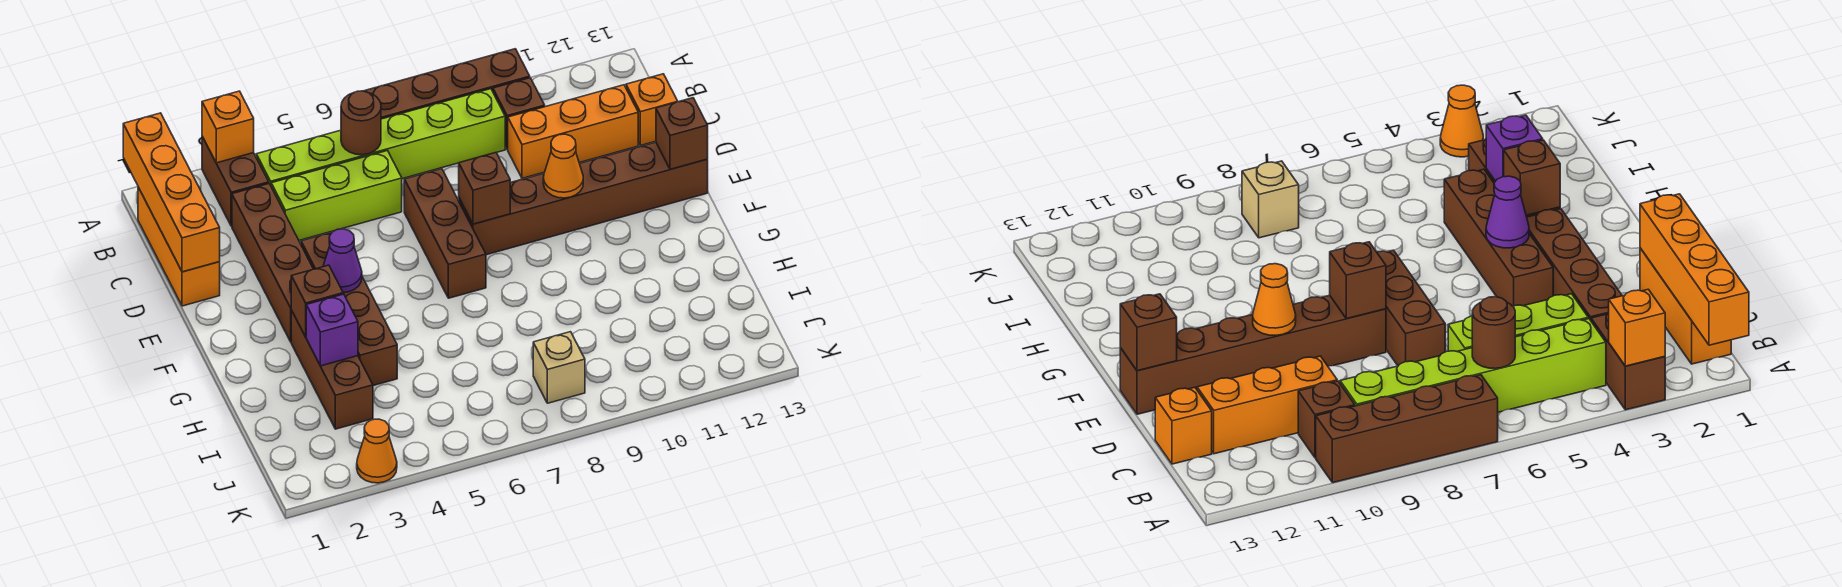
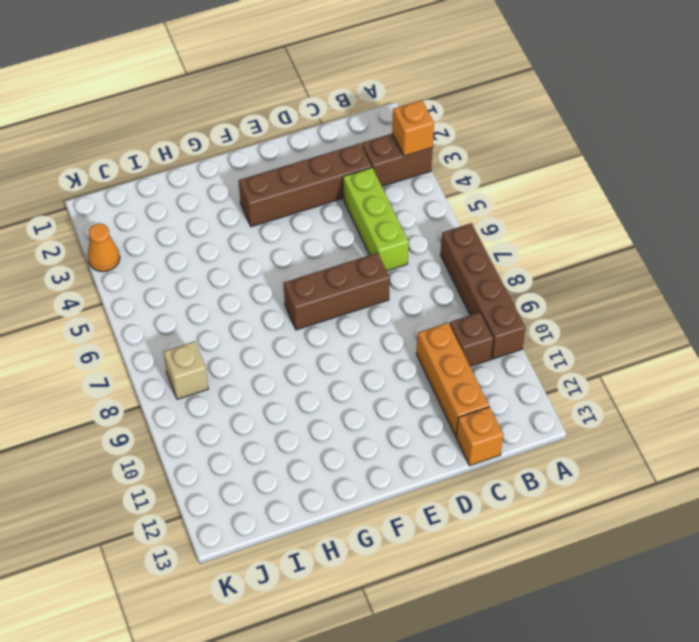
none -> orange brick B1:D1 level 1
none -> lime brick B4:B9 level 1
none -> brown brick E4:H4 level 1

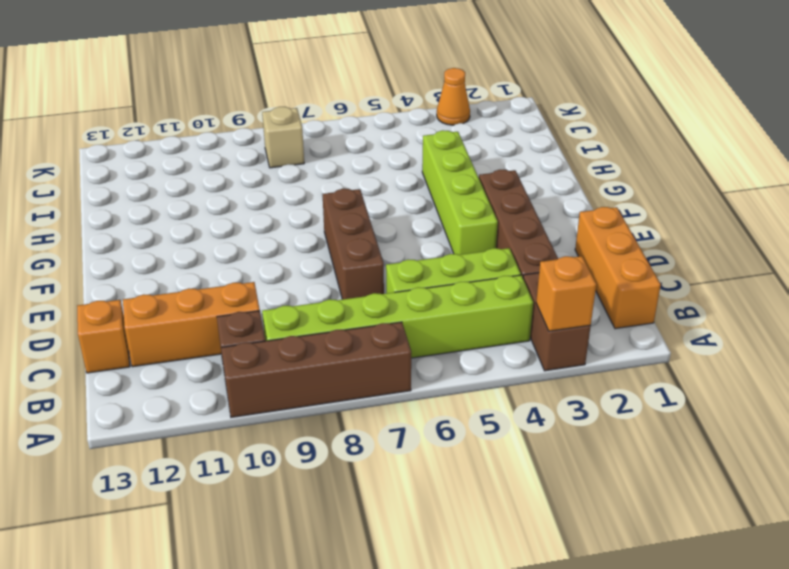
lime brick E4:H4 level 1 -> brown brick E4:H4 level 1
none -> brown brick E8:E13 level 1
none -> brown brick G3:I3 level 1
none -> orange brick A1:D1 level 2

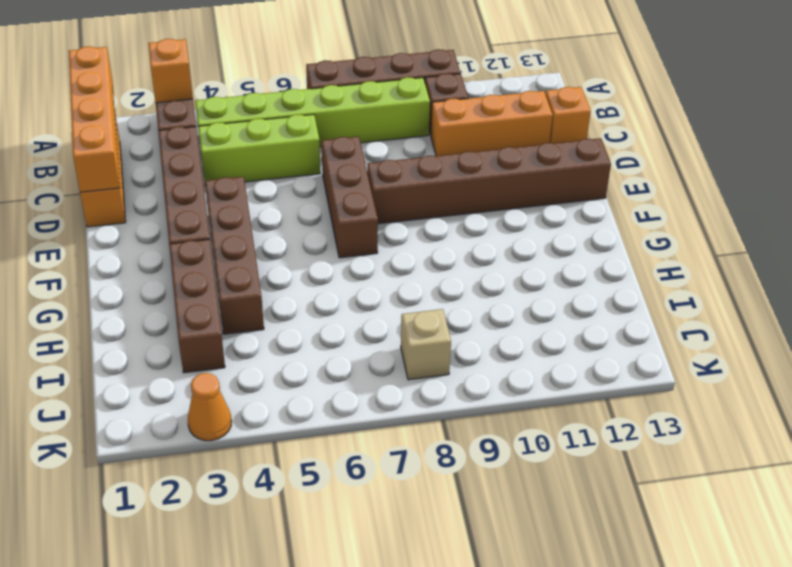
none -> brown round brick B6 level 2
none -> brown brick E8 level 2
none -> orange cone E10 level 2

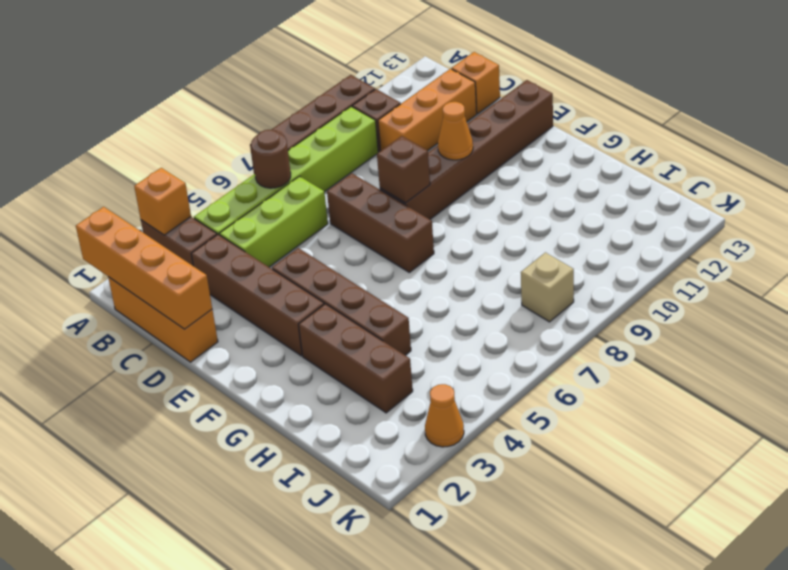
none -> brown brick E13 level 2
none -> purple cone F4 level 2
none -> brown brick G3 level 2

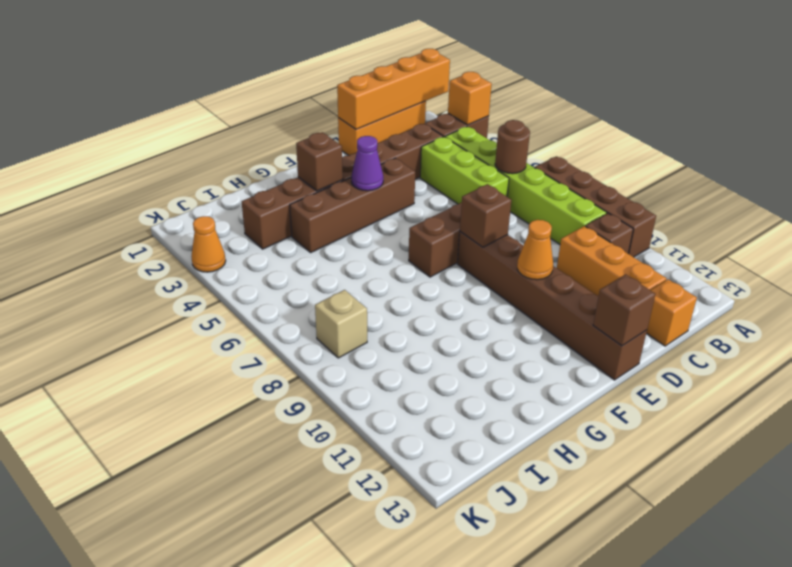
none -> purple brick H3 level 2

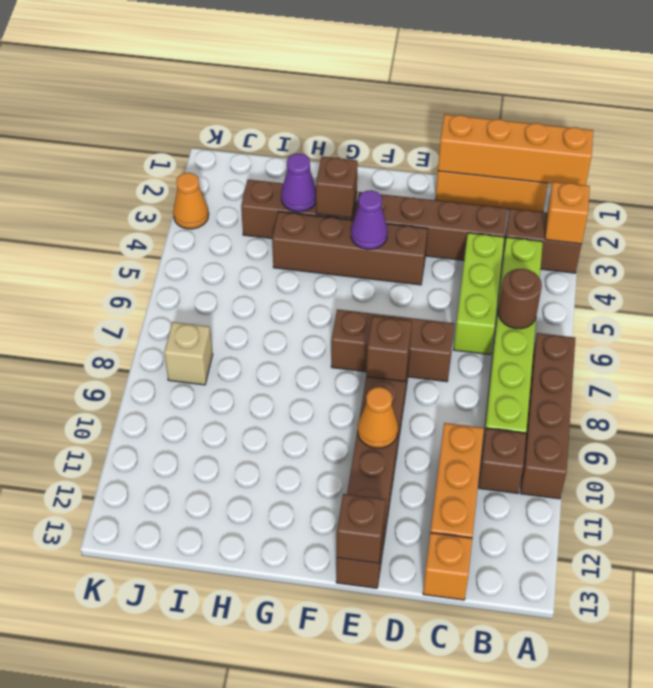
purple cone H3 level 2 -> purple brick H3 level 2

